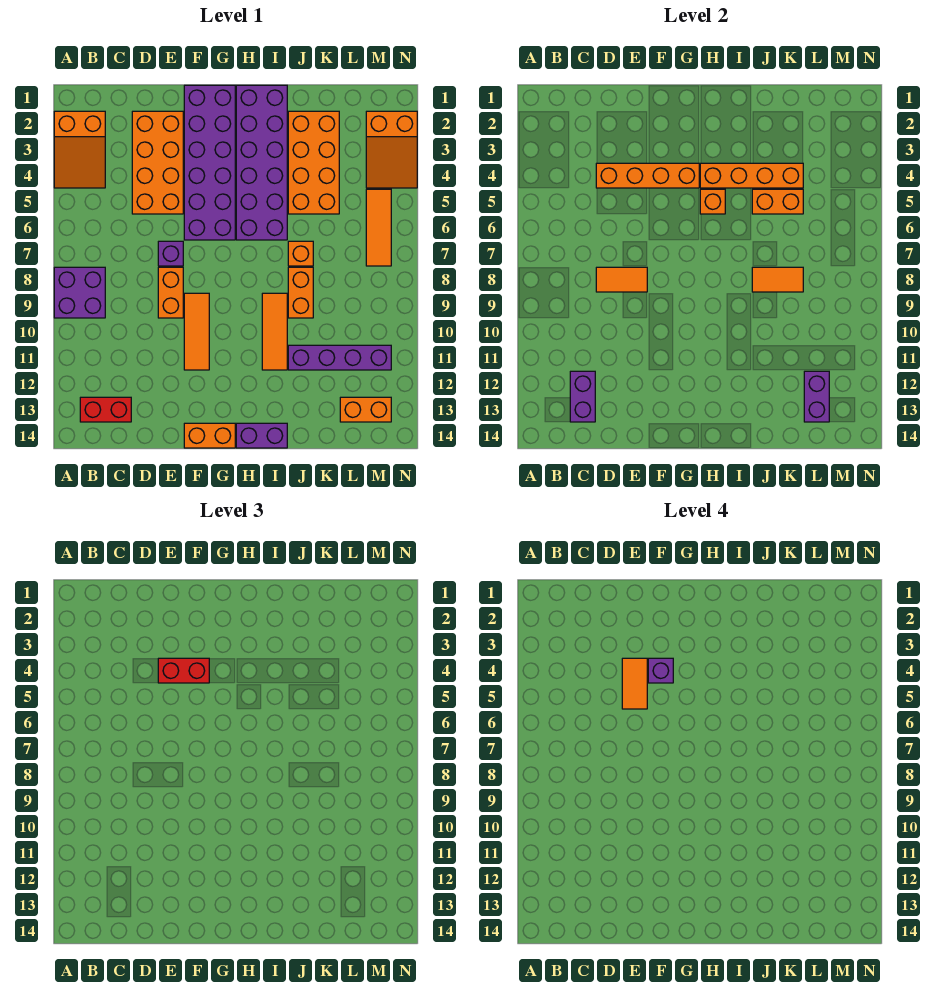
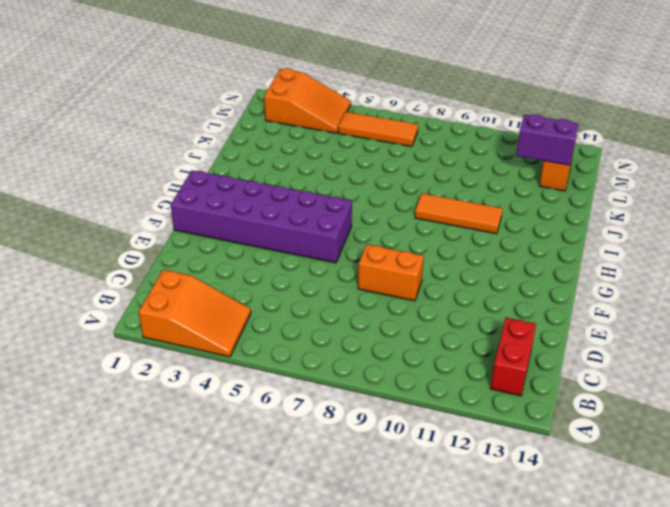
none -> purple brick A8:B9 level 1
none -> orange brick D2:E5 level 1
none -> purple brick E7 level 1
none -> orange tile F9:F11 level 1

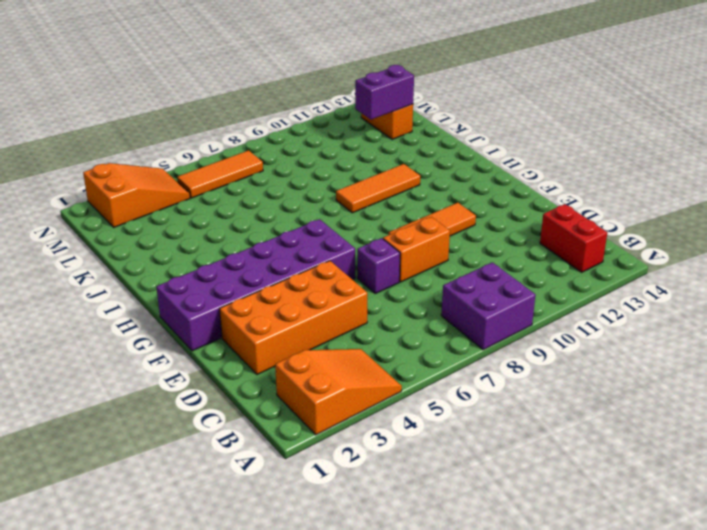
none -> orange brick F14:G14 level 1
none -> purple brick H1:I6 level 1
none -> purple brick H14:I14 level 1
none -> orange brick J2:K5 level 1

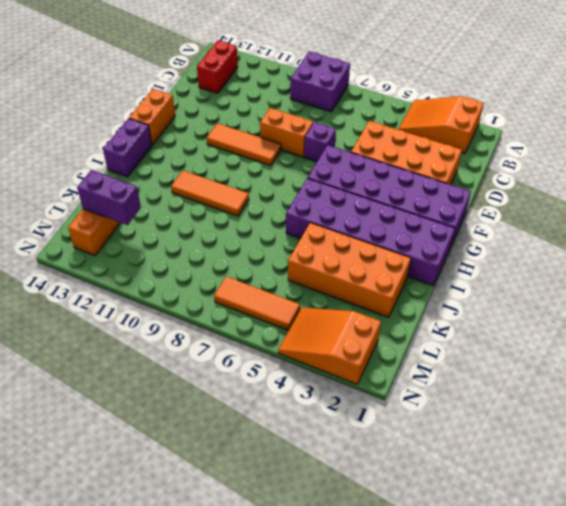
none -> orange brick J7 level 1
none -> orange brick J8:J9 level 1
none -> purple brick J11:M11 level 1
none -> purple brick C12:C13 level 2

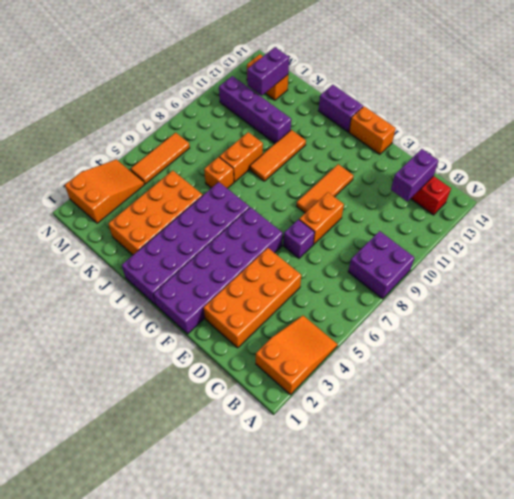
none -> orange brick D4:G4 level 2
none -> orange tile D8:E8 level 2
none -> orange brick H4:K4 level 2
none -> orange brick H5 level 2

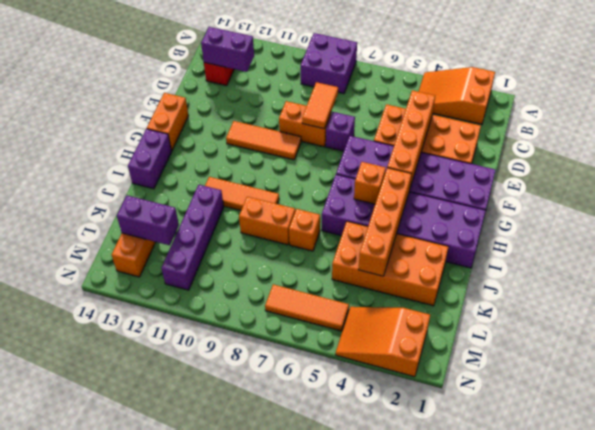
none -> orange brick J5:K5 level 2
none -> orange tile J8:K8 level 2
none -> red brick E4:F4 level 3
none -> orange tile E4:E5 level 4

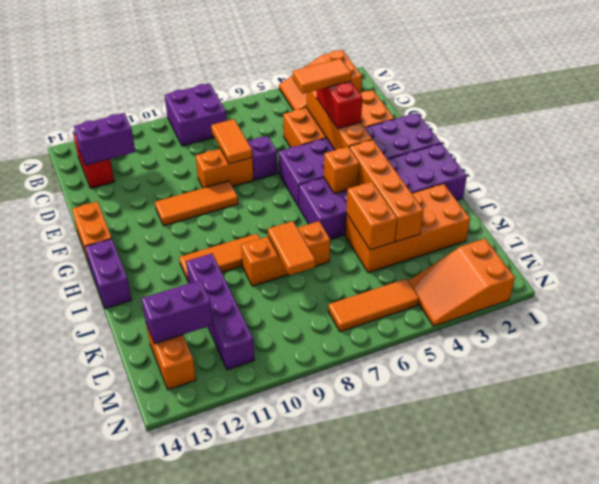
none -> purple brick F4 level 4

